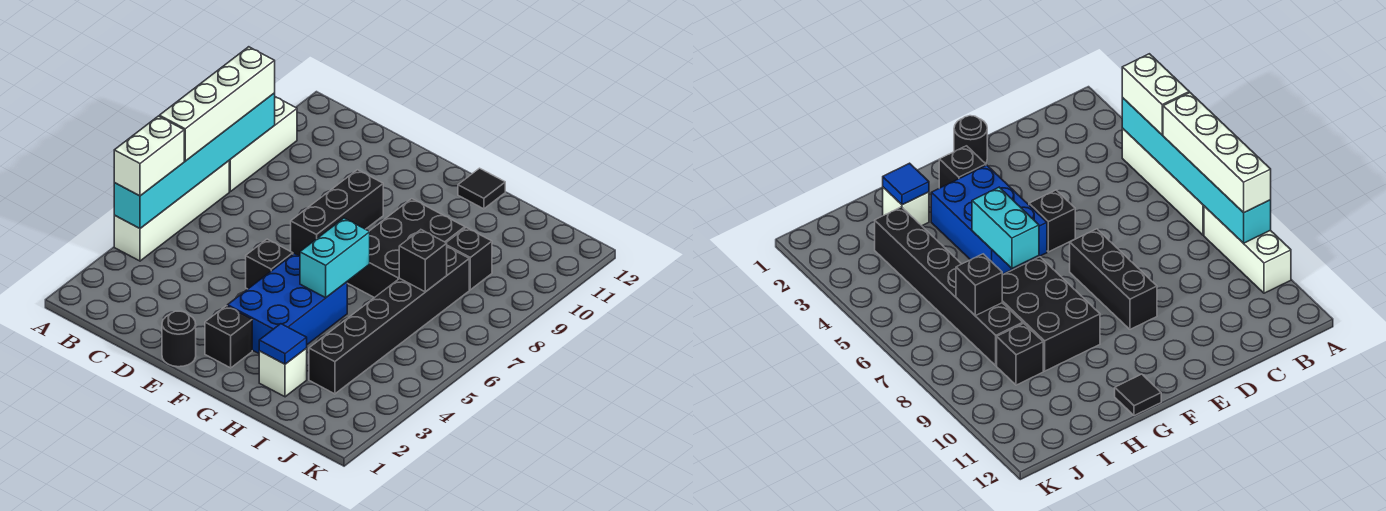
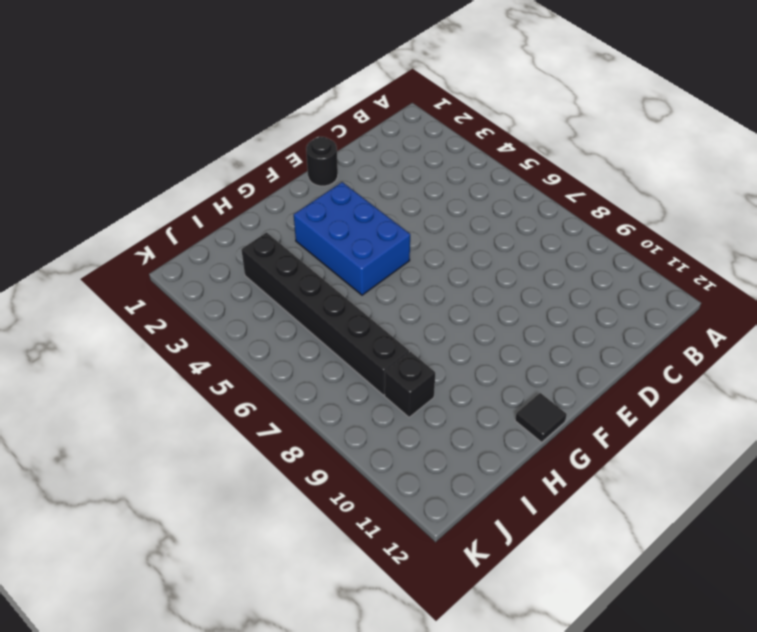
none -> white brick A4:A7 level 1
none -> white brick A8:A10 level 1
none -> black brick E5 level 1

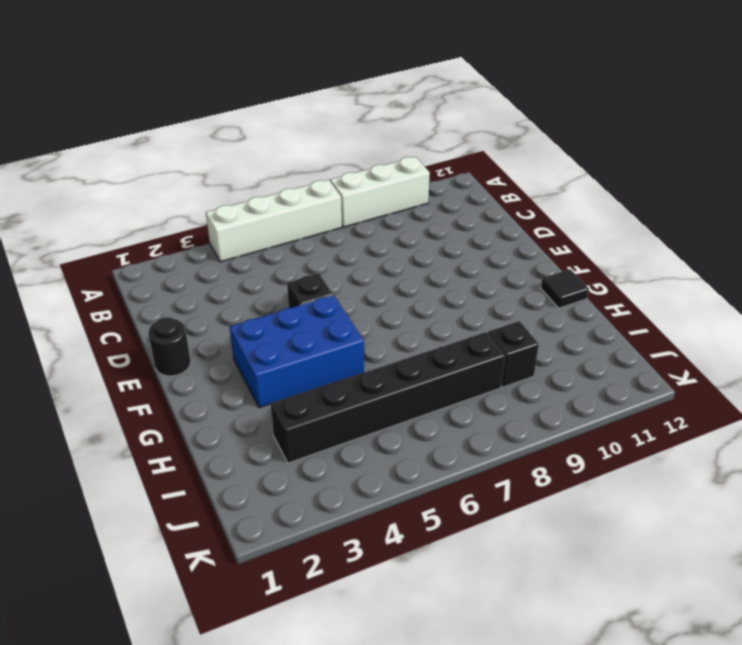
none -> black brick E7:E9 level 1
none -> black brick F2 level 1
none -> black brick G7:H9 level 1

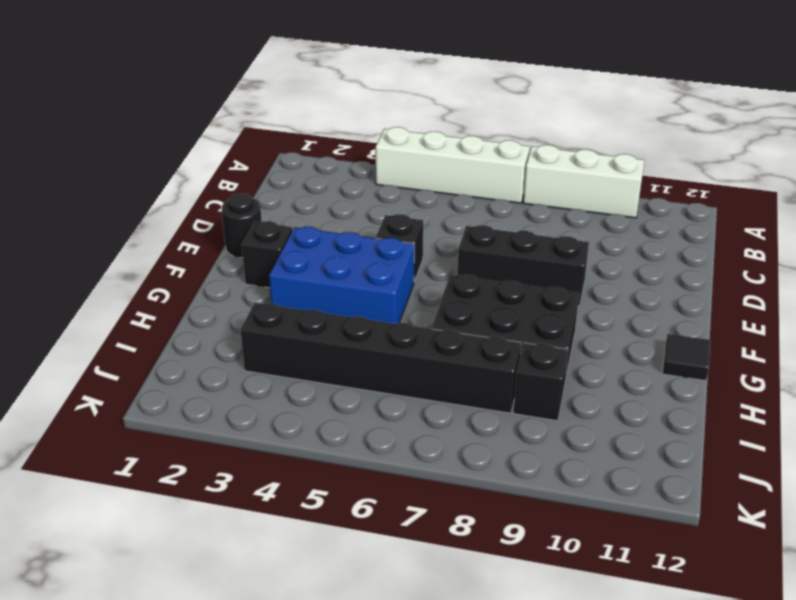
none -> white brick H2 level 1
none -> cyan brick A4:A9 level 2
none -> cyan brick G5:G6 level 2

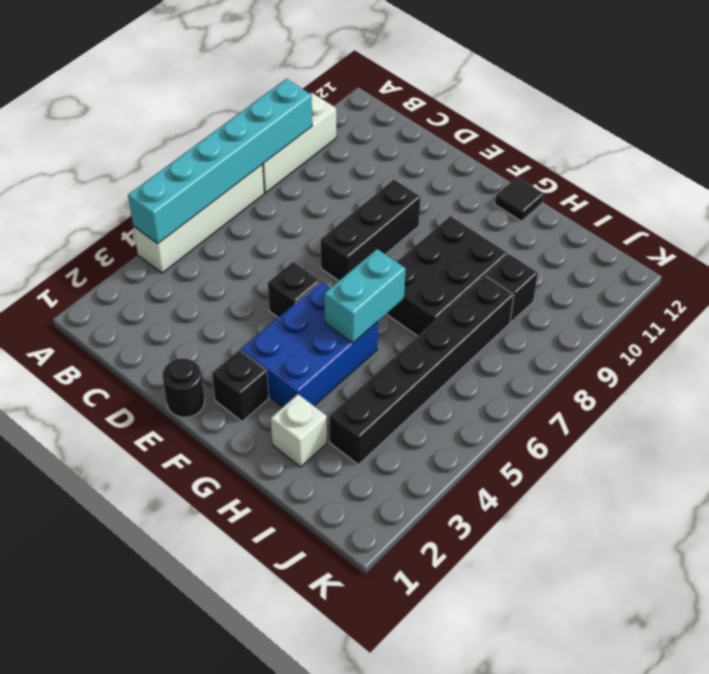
none -> blue tile H2 level 2
none -> black brick I7 level 2
none -> white brick A4:A5 level 3

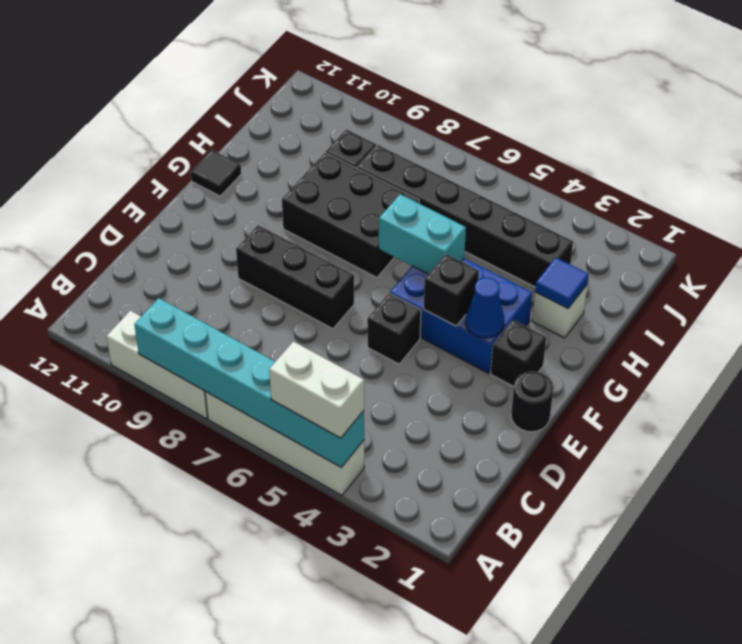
blue cone F3 level 2 -> none
black brick F4 level 2 -> black brick I7 level 2
none -> white brick A6:A9 level 3

